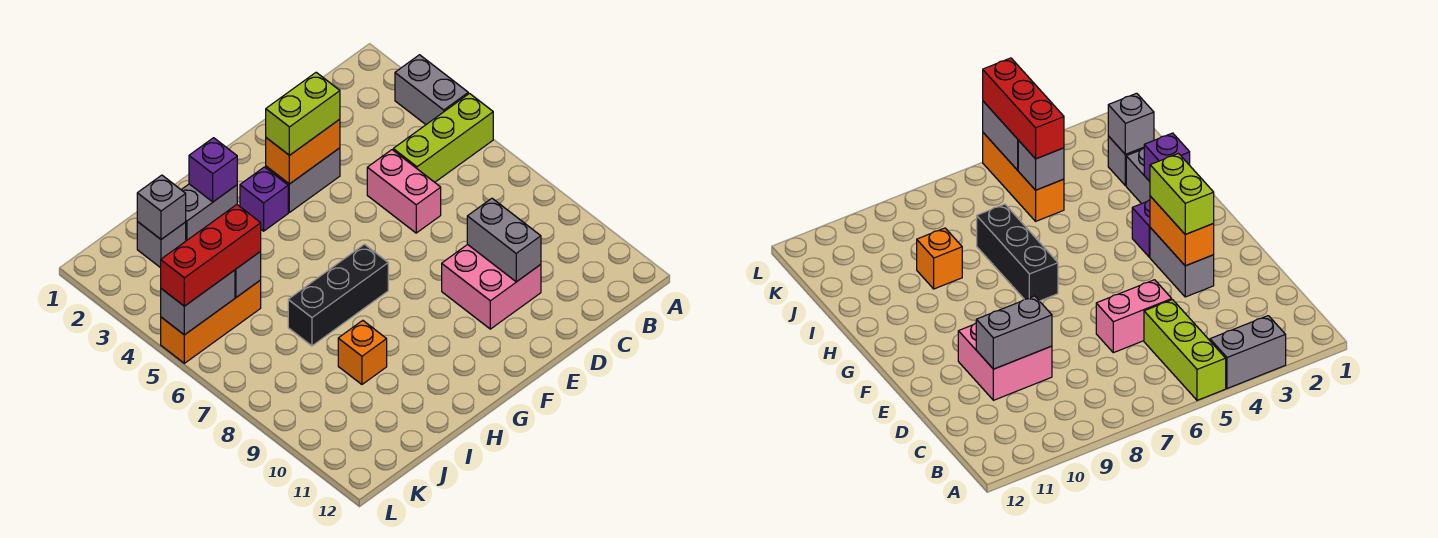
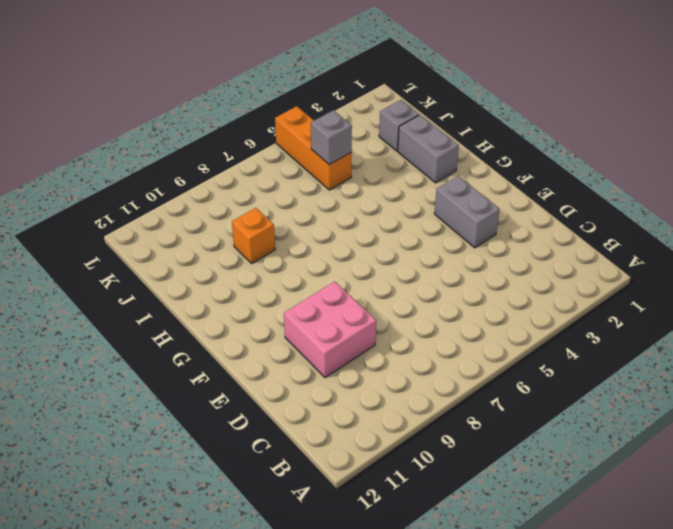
none -> grey brick A3:A4 level 1
none -> lime brick A5:C5 level 1
none -> pink brick D5:D6 level 1

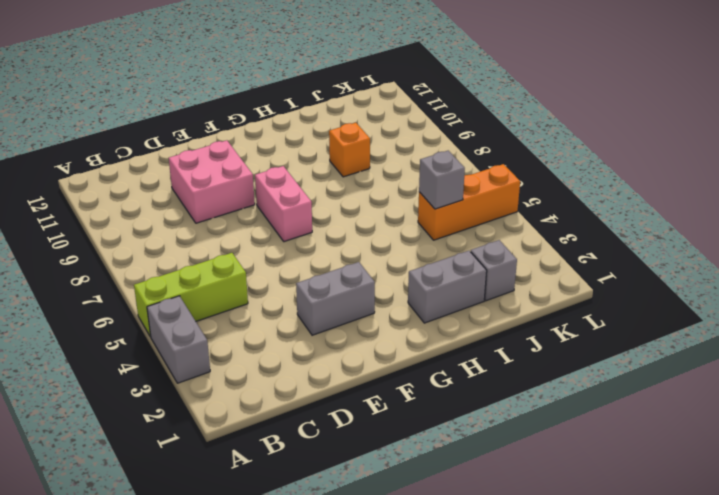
pink brick F7:F8 level 1 -> pink brick D5:D6 level 1
none -> purple brick G3 level 1
none -> black brick G7:I7 level 1
none -> grey brick D9:D10 level 2

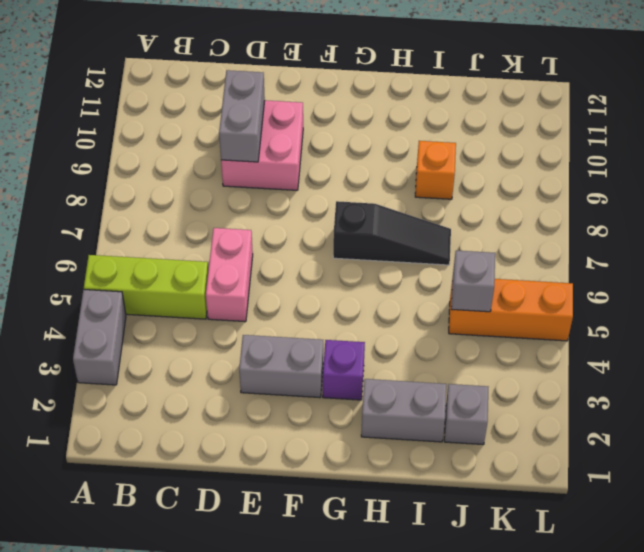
black slope G7:I7 level 1 top G -> black brick G7:I7 level 1
none -> orange brick E3:F3 level 2
none -> purple brick H2 level 2
none -> grey brick J2 level 2

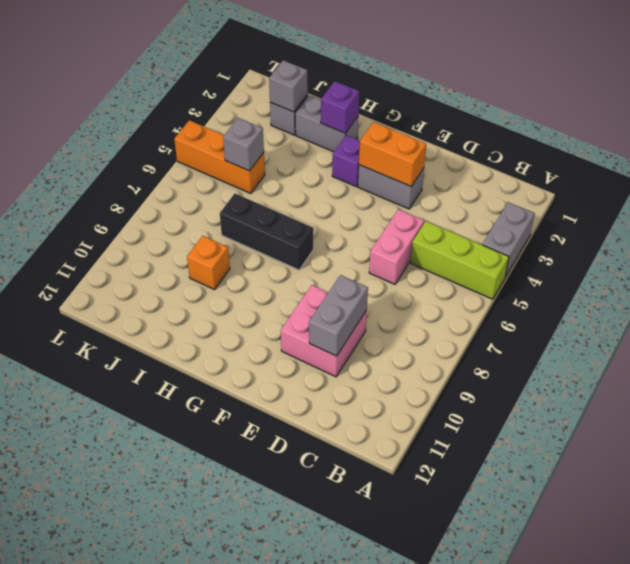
none -> grey brick K5:L5 level 2
none -> lime brick E3:F3 level 3
none -> red brick J5:L5 level 3

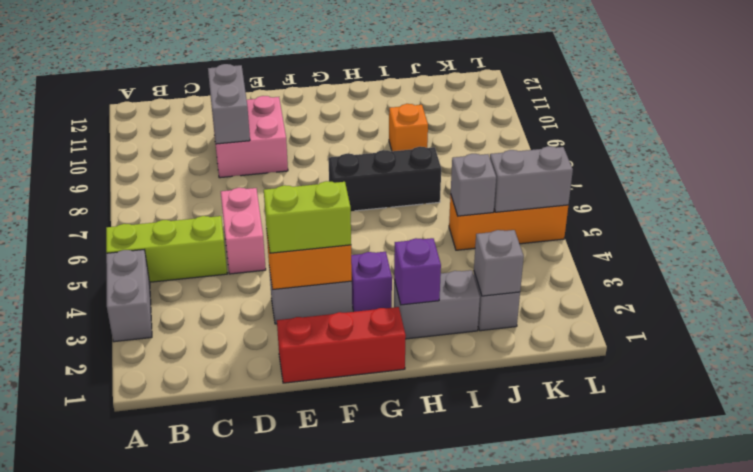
red brick E1:G1 level 1 -> red brick J5:L5 level 3

